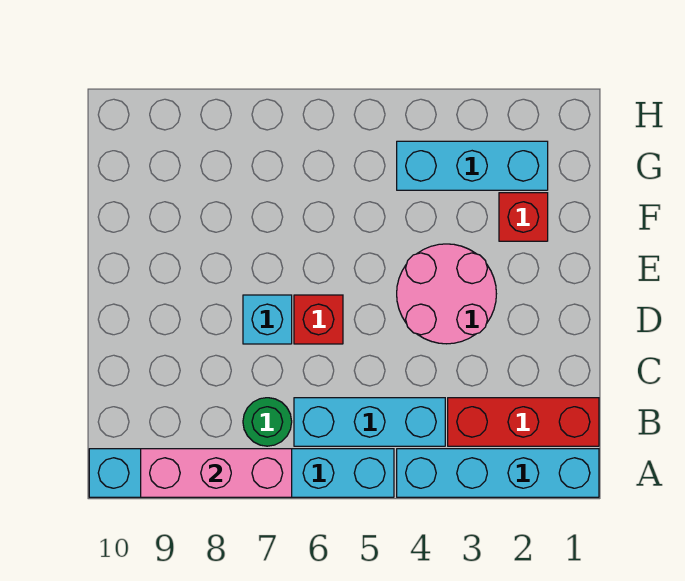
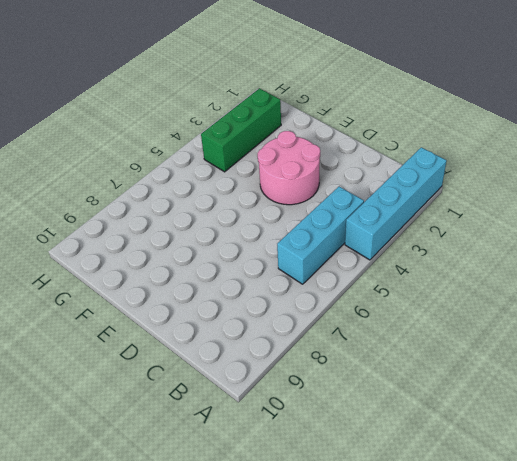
green brick G2:G4 level 1 -> cyan brick G2:G4 level 1
none -> cyan brick A5:A10 level 1
none -> red brick B1:B3 level 1

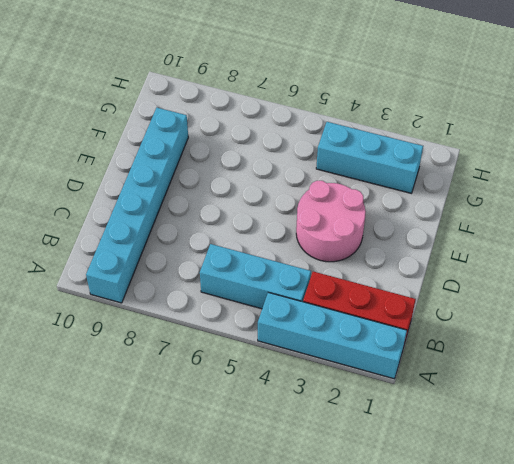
cyan brick A9:F9 level 1 -> cyan brick A5:A10 level 1
none -> green round brick B7 level 1
none -> red brick D6 level 1

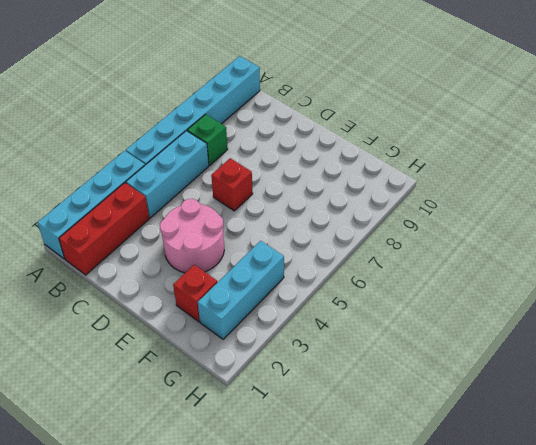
green brick B7 level 1 -> green round brick B7 level 1
none -> cyan brick D7 level 1
none -> pink brick A7:A9 level 2

